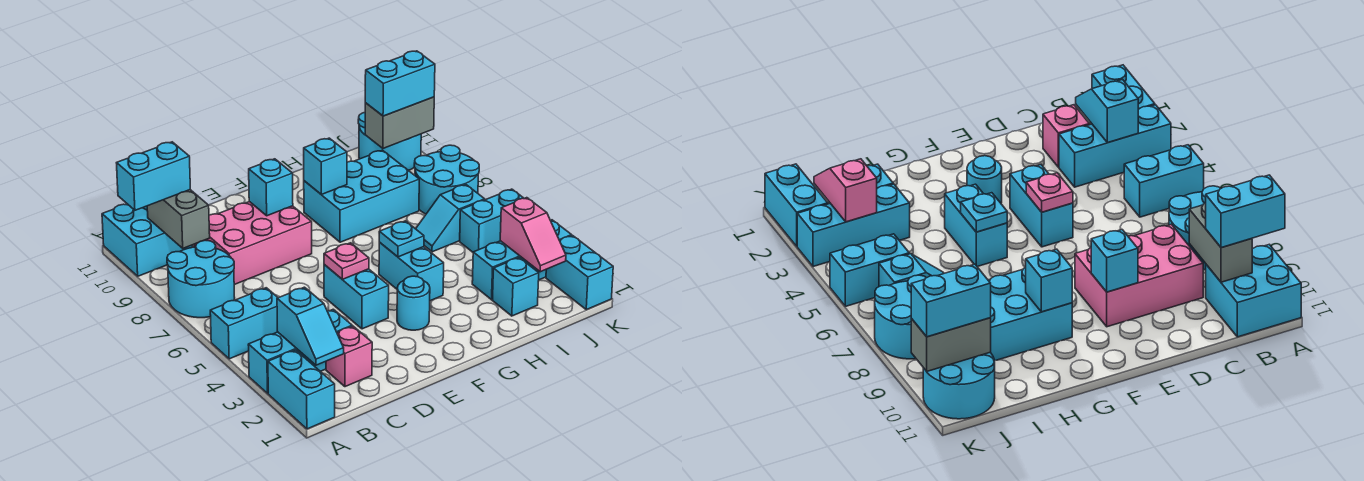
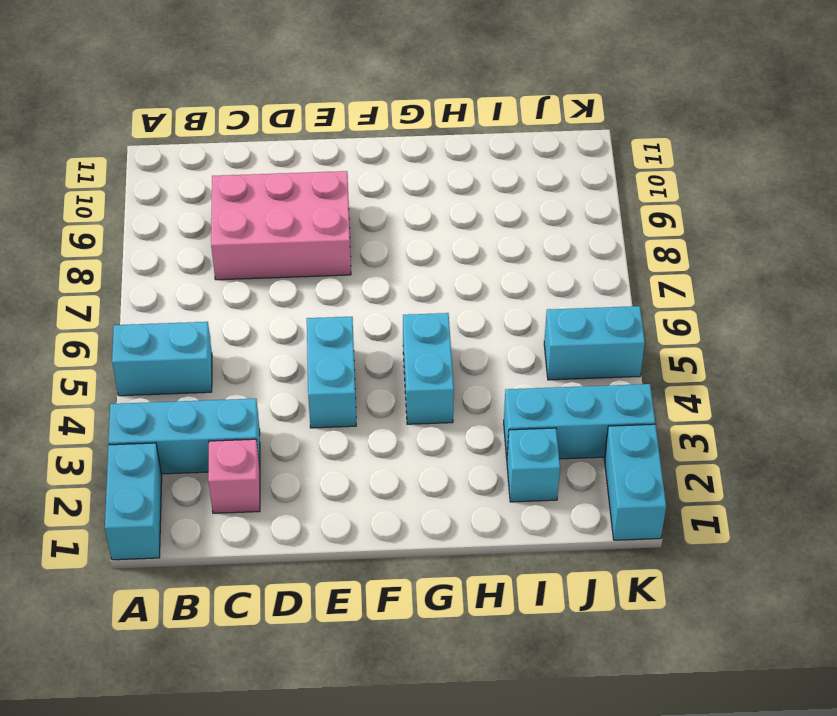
none -> cyan round brick A7:B8 level 1
none -> cyan brick A10:B11 level 1
none -> cyan round brick F3 level 1

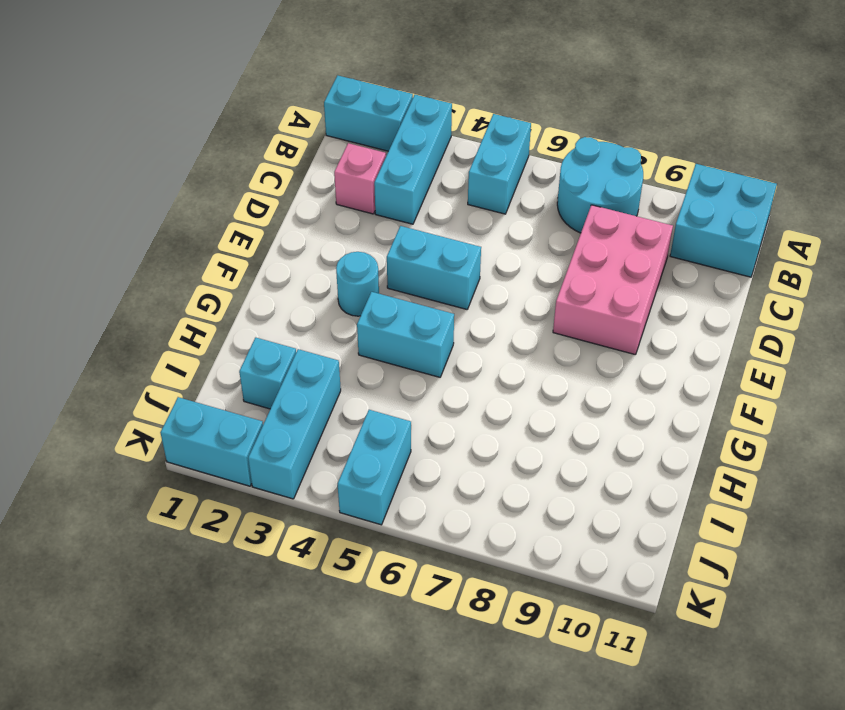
none -> cyan brick G8:I9 level 1
none -> cyan slope I6:J6 level 1 top J
none -> cyan round brick J7:K8 level 1

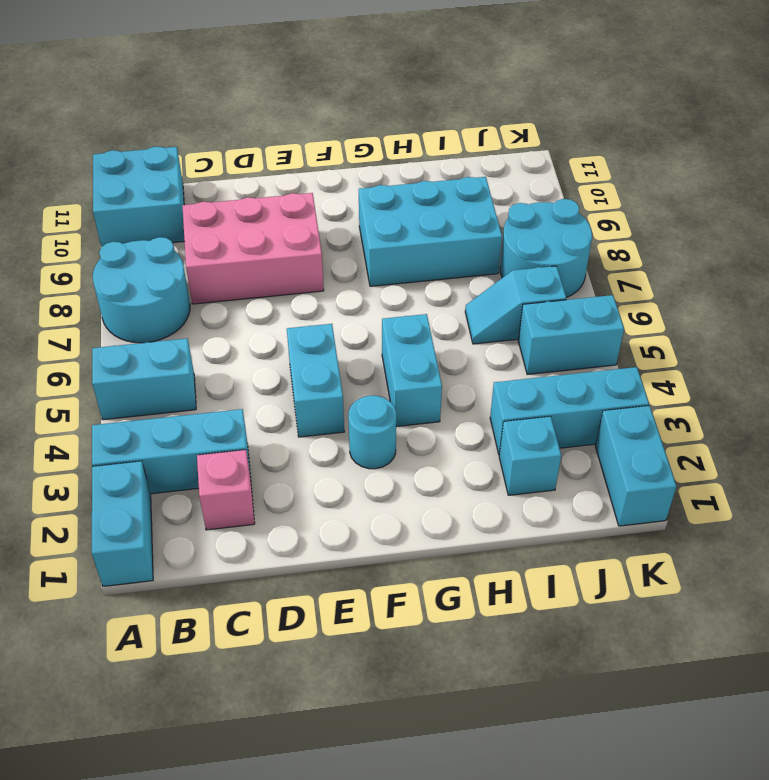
none -> cyan round brick J10:K11 level 1
none -> cyan slope B2:B3 level 2 top 3
none -> grey brick B9:B10 level 2

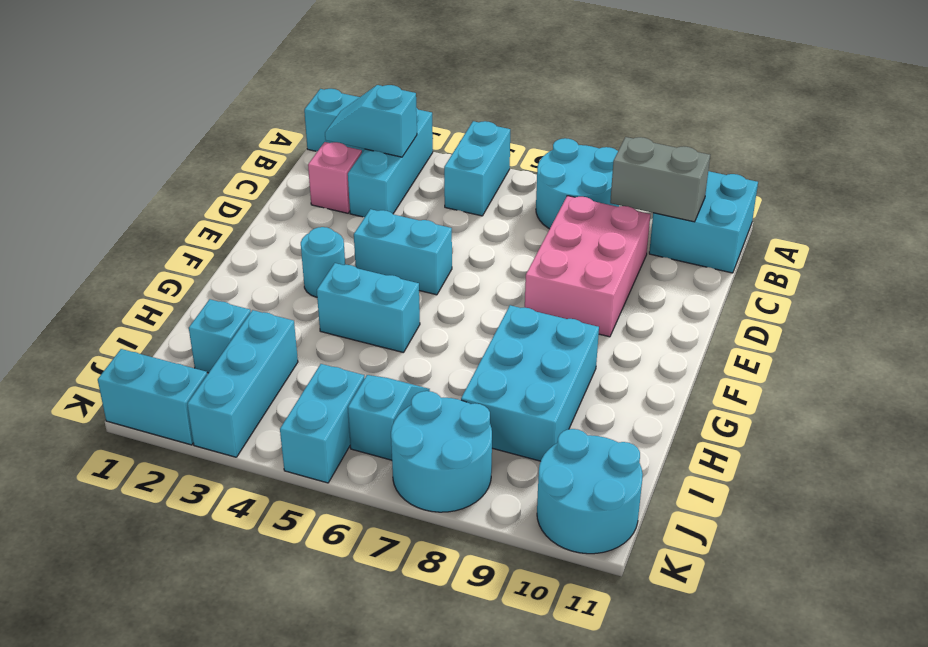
none -> pink plate E5 level 2
none -> cyan brick E9 level 2
none -> cyan plate G5 level 2

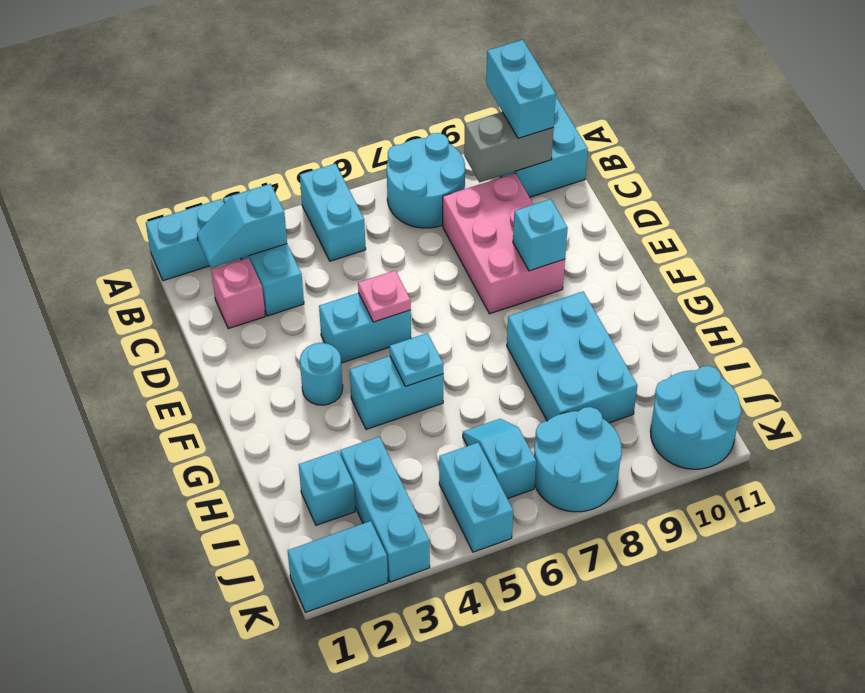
none -> cyan brick G9 level 2
none -> pink slope J2:J3 level 2 top 3
none -> grey brick J10:K10 level 2

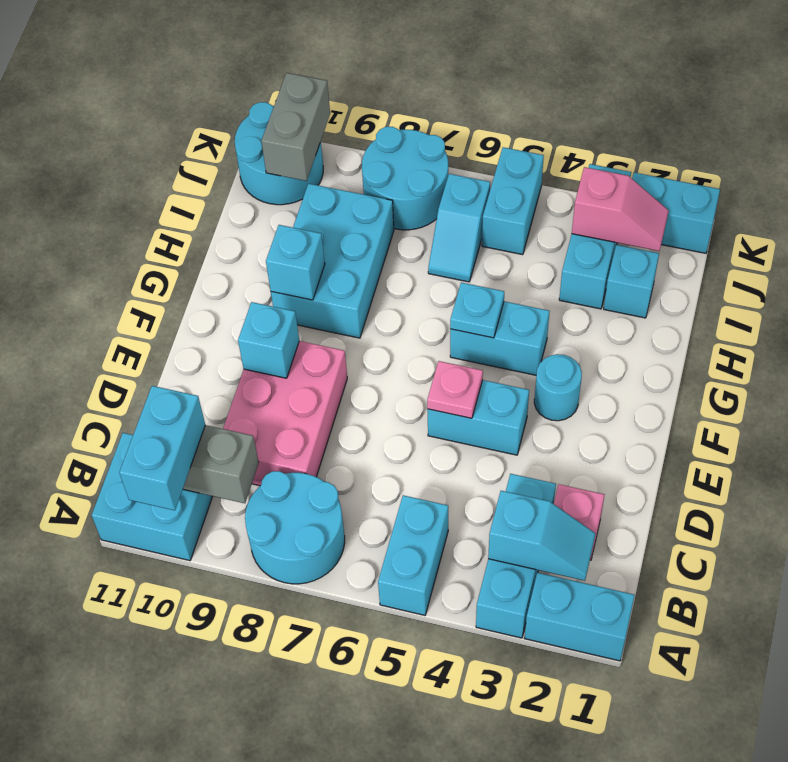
none -> cyan brick J10:K10 level 3

